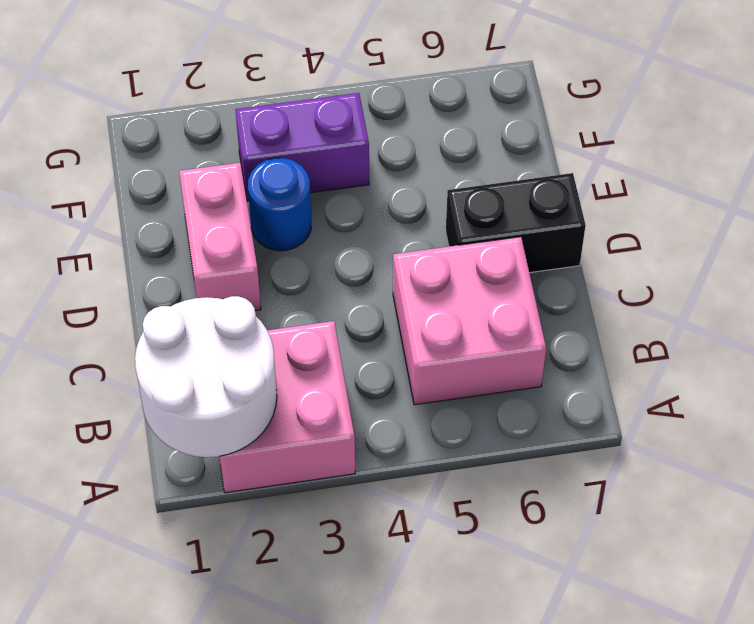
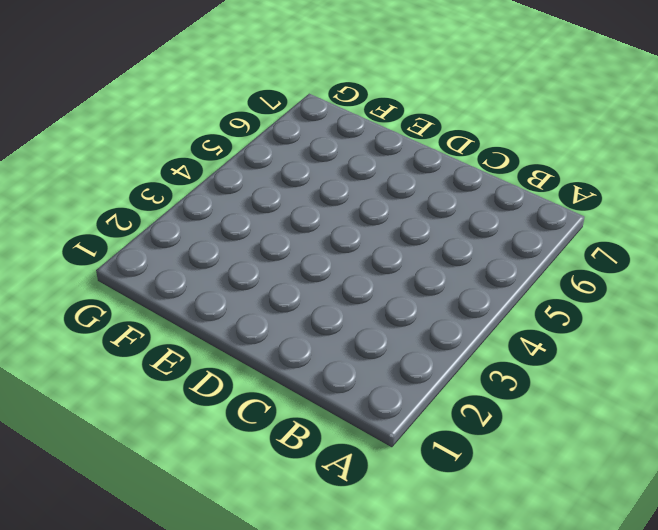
none -> pink brick A2:B3 level 1
none -> pink brick B5:C6 level 1

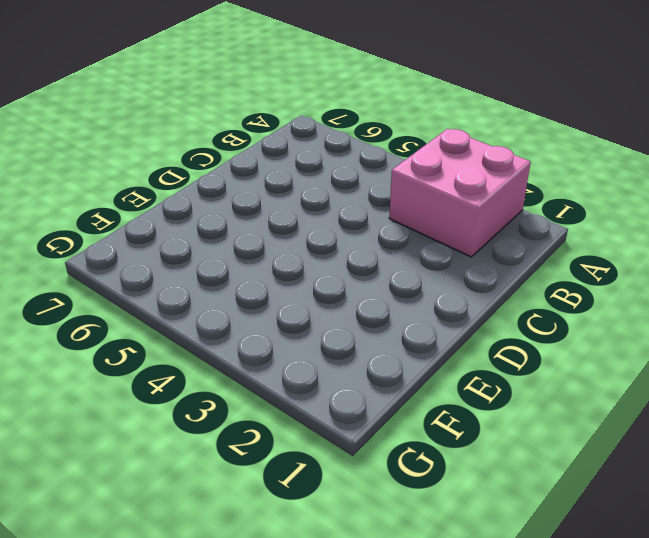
none -> pink brick B5:C6 level 1
none -> pink brick D2:E2 level 1

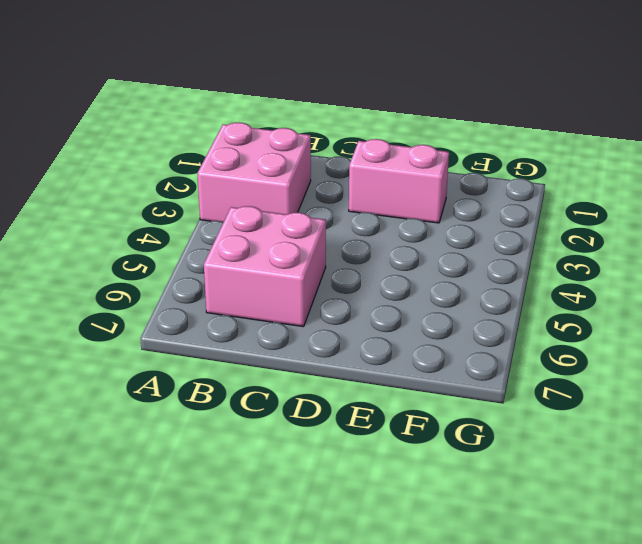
none -> black brick D6:D7 level 1
none -> blue round brick E3 level 1

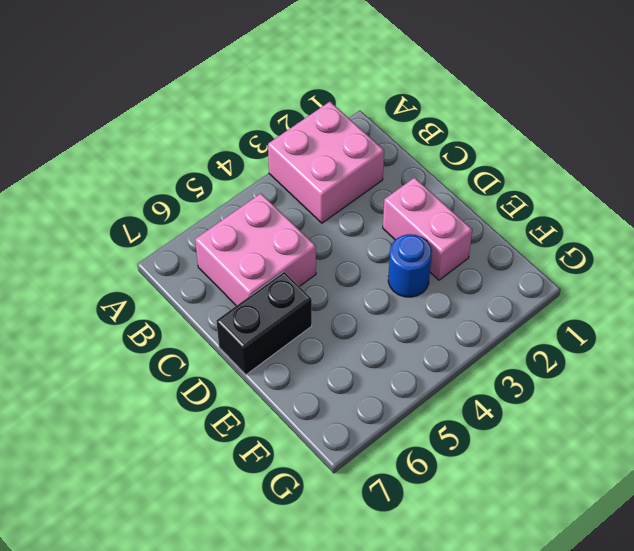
none -> purple brick F3:F4 level 1
none -> white round brick A1:B2 level 2

